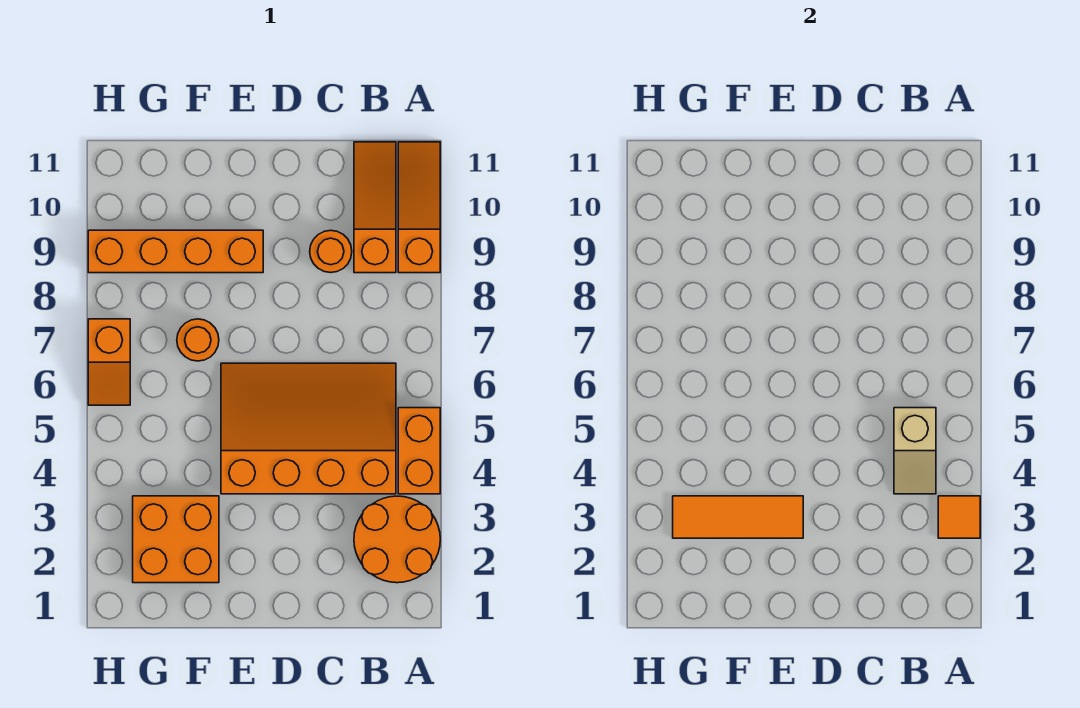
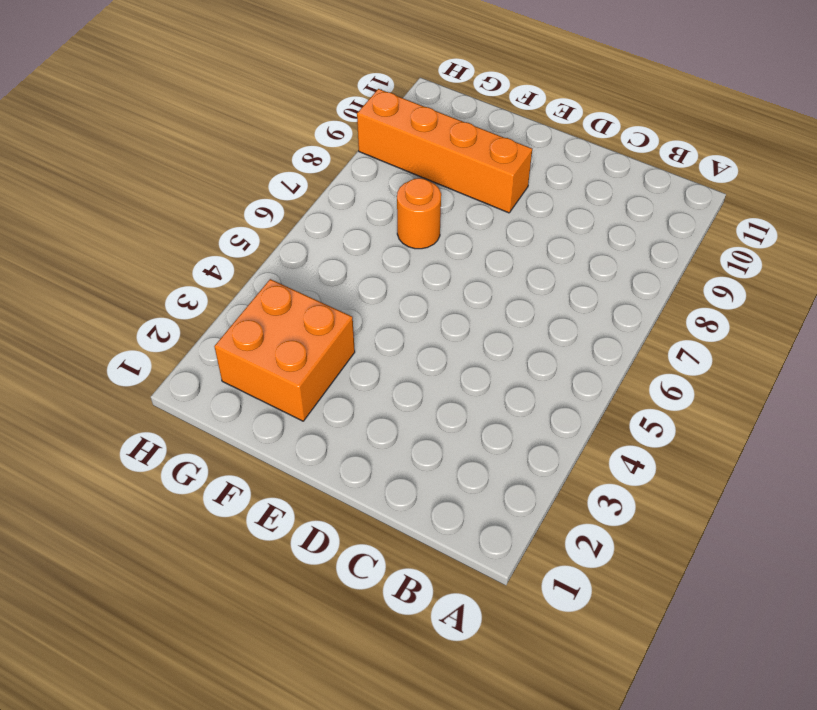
none -> orange round brick A2:B3 level 1
none -> orange brick A4:A5 level 1
none -> orange slope A9:A11 level 1 top 9

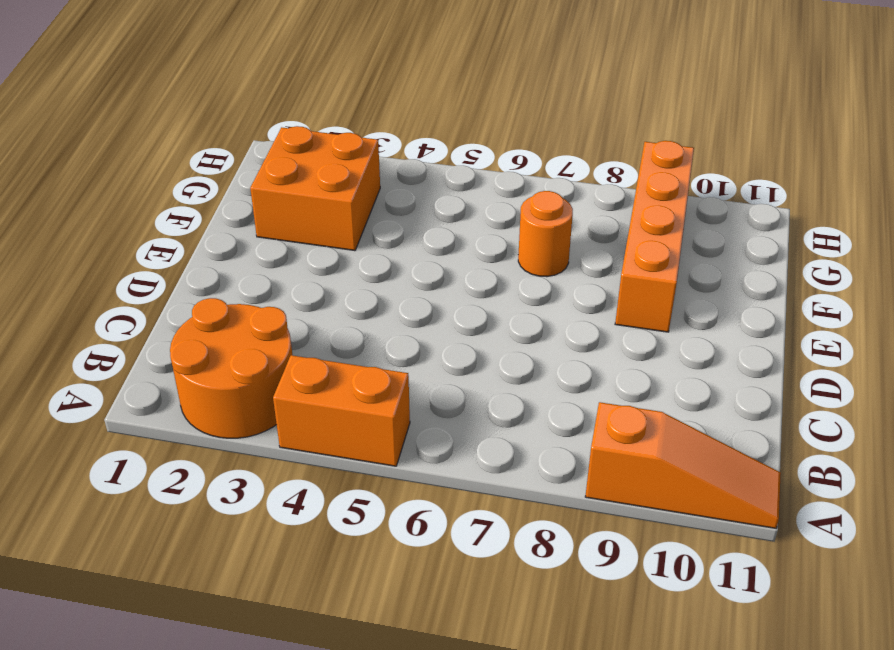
none -> orange slope B4:E6 level 1 top 4
none -> orange slope B9:B11 level 1 top 9
none -> orange round brick C9 level 1

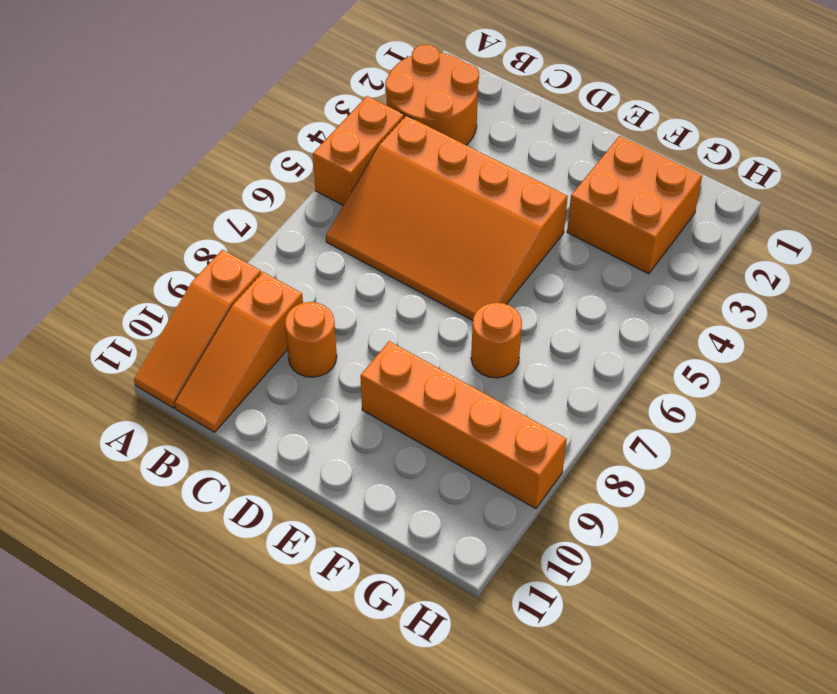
none -> orange slope H6:H7 level 1 top 7
none -> orange tile A3 level 2
none -> tan slope B4:B5 level 2 top 5

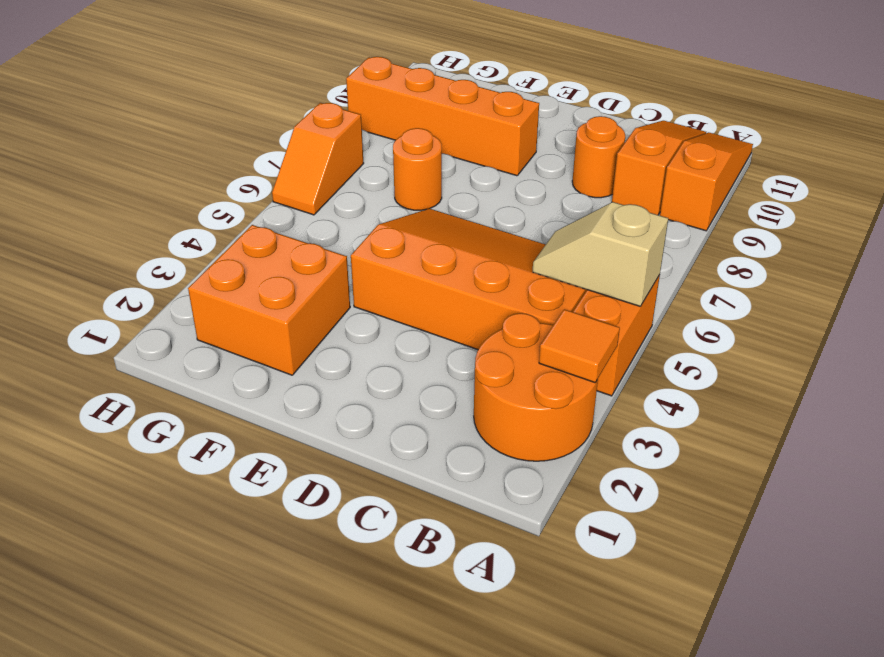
tan slope A5:B5 level 2 top A -> tan slope B4:B5 level 2 top 5
none -> orange tile E3:G3 level 2

